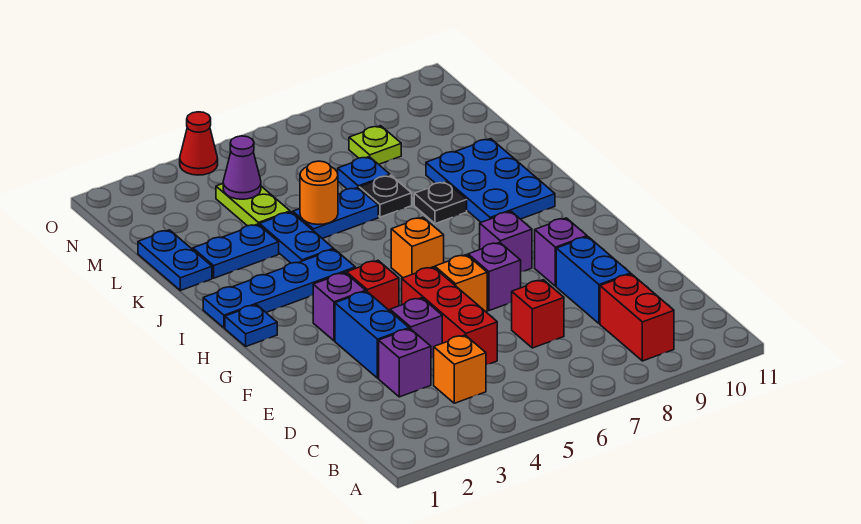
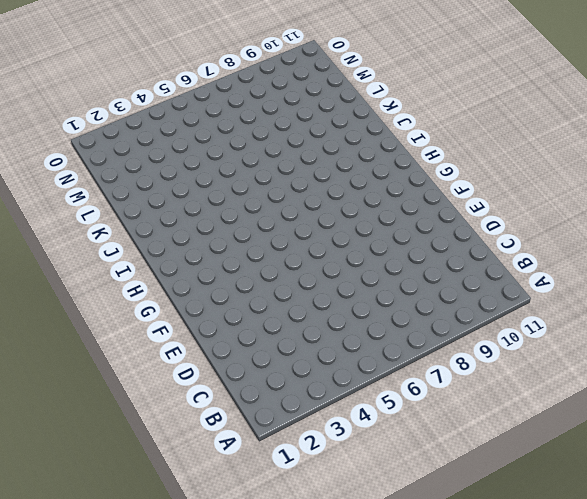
none -> red brick B9:C9 level 1
none -> orange brick C4 level 1
none -> purple brick D3 level 1
none -> red brick D5:F5 level 1

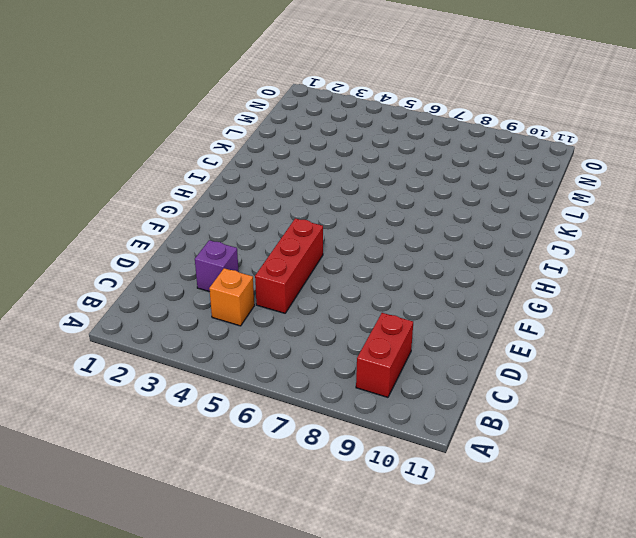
none -> red brick D7 level 1
none -> blue brick D9:E9 level 1
none -> blue brick E3:F3 level 1
none -> purple brick E4 level 1

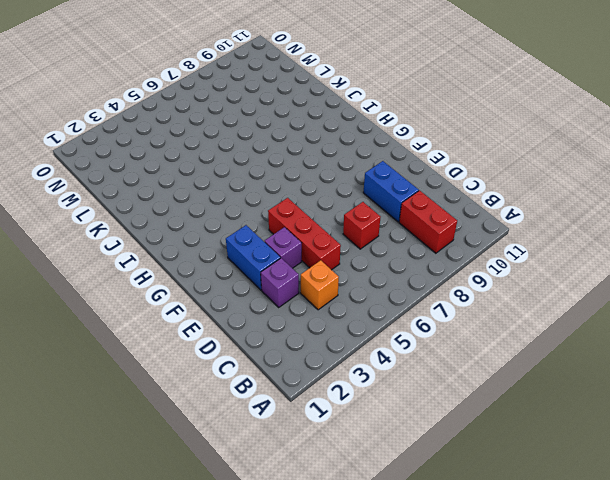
none -> orange brick F6 level 1
none -> purple brick F7 level 1
none -> purple brick F9 level 1
none -> purple brick G3 level 1

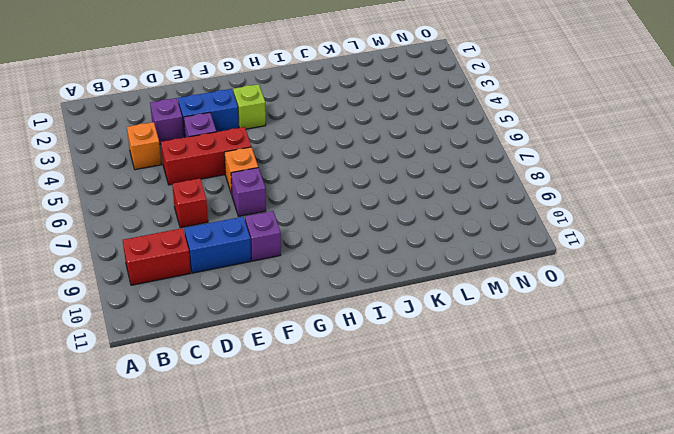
lime brick G3 level 1 -> purple brick G3 level 1
none -> red brick G4 level 1
none -> purple brick G8 level 1
none -> blue plate H1 level 1
none -> orange brick H6 level 1

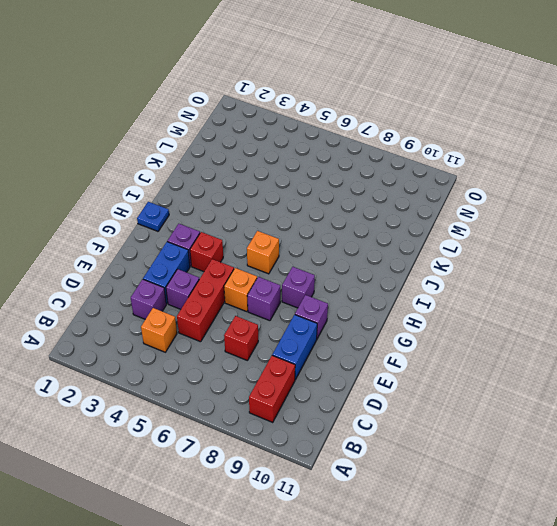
none -> blue plate I1:I4 level 1
none -> blue plate I9:K10 level 1
none -> blue plate J4:K4 level 1
none -> black plate J8 level 1

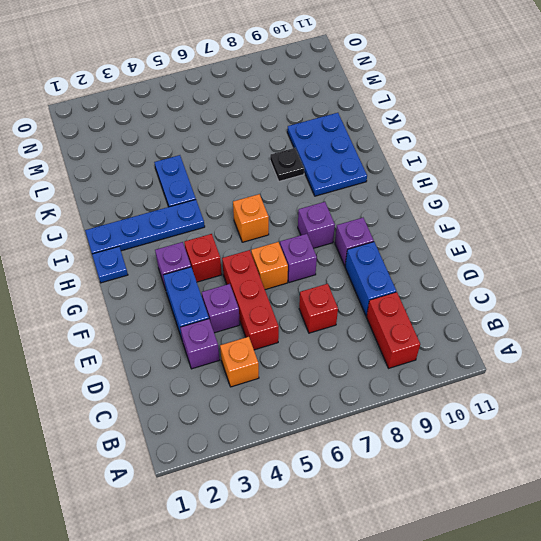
none -> blue plate K1:L1 level 1
none -> blue plate K2:K3 level 1
none -> blue plate K5:K6 level 1
none -> black plate K7 level 1

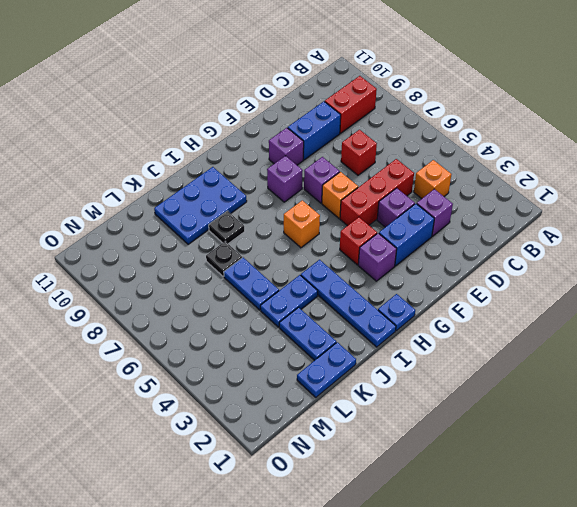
none -> lime plate L4:M4 level 1
none -> blue plate L7 level 1
none -> lime plate M8 level 1
none -> red cone O4 level 1

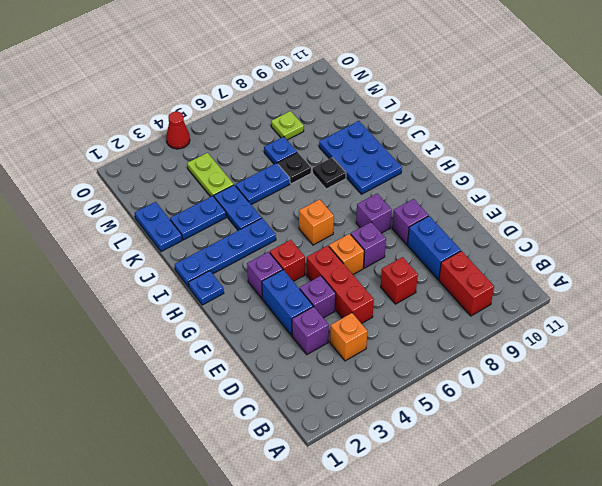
none -> orange round brick K5 level 2
none -> purple cone M4 level 2

